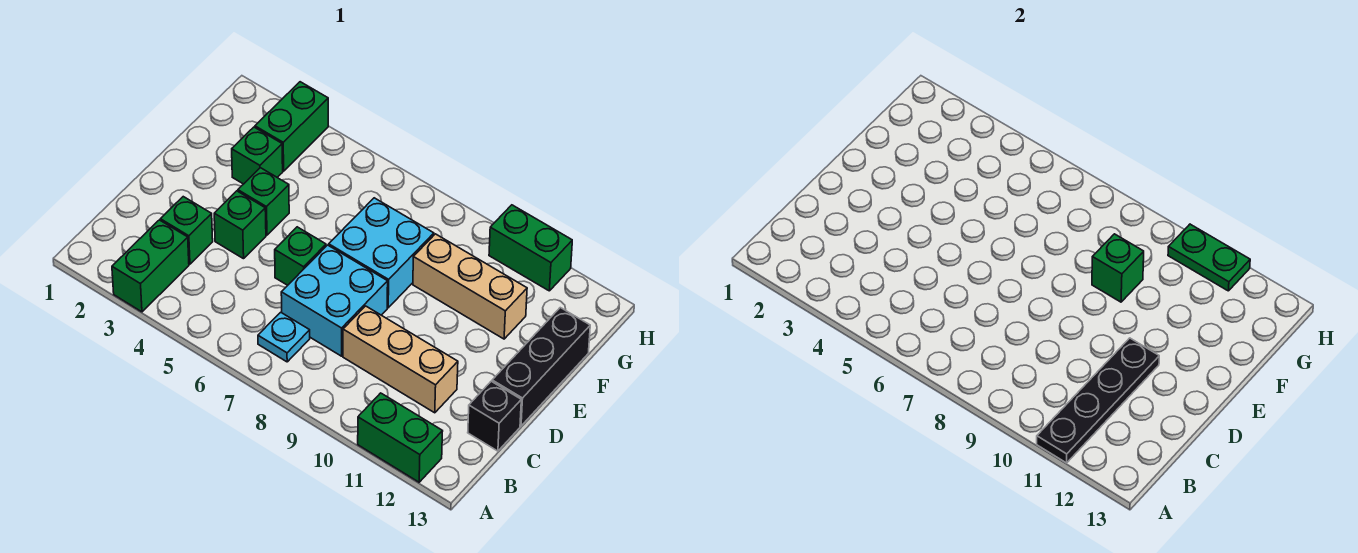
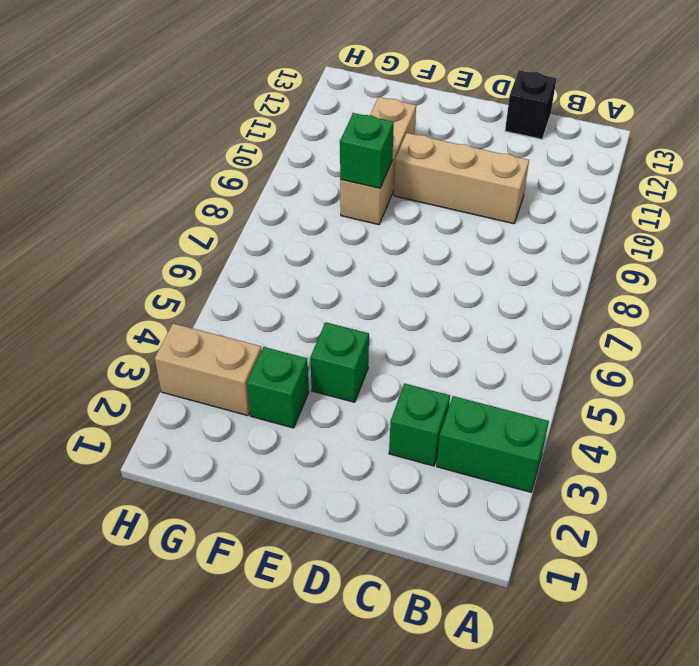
tan brick C10:E10 level 1 -> tan brick C9:C11 level 1
tan brick G3:H3 level 1 -> green brick G3:H3 level 1
none -> green brick A11:A12 level 1
none -> cyan plate B7 level 1
none -> cyan brick C7:D8 level 1

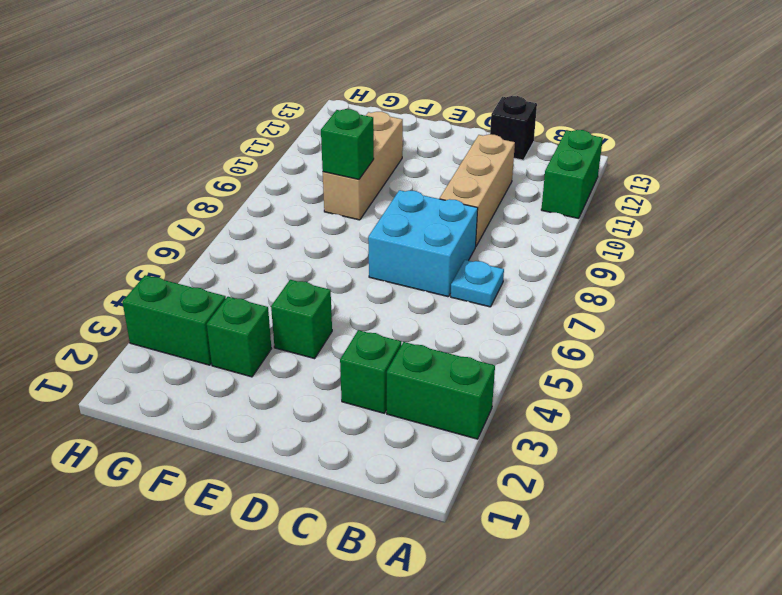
none -> green brick D4 level 1
none -> green brick D6 level 1
none -> black brick D13:F13 level 1

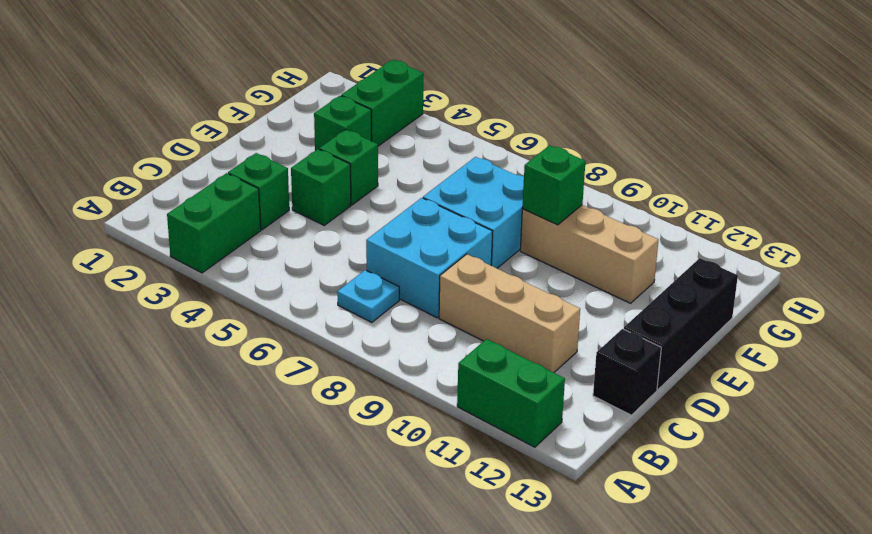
none -> green brick D6 level 1
none -> green brick H10:H11 level 1
none -> black plate A11:D11 level 2

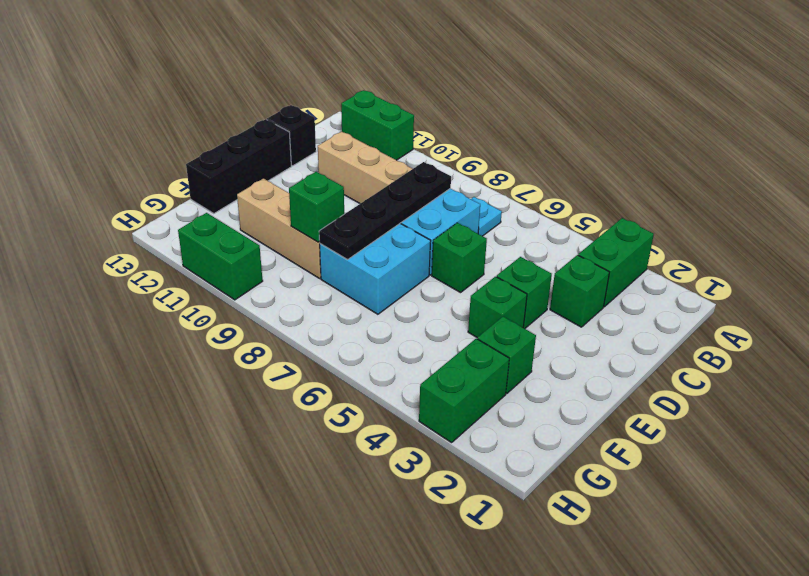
black plate C8:F8 level 2 -> black plate A11:D11 level 2
none -> green plate H10:H11 level 2

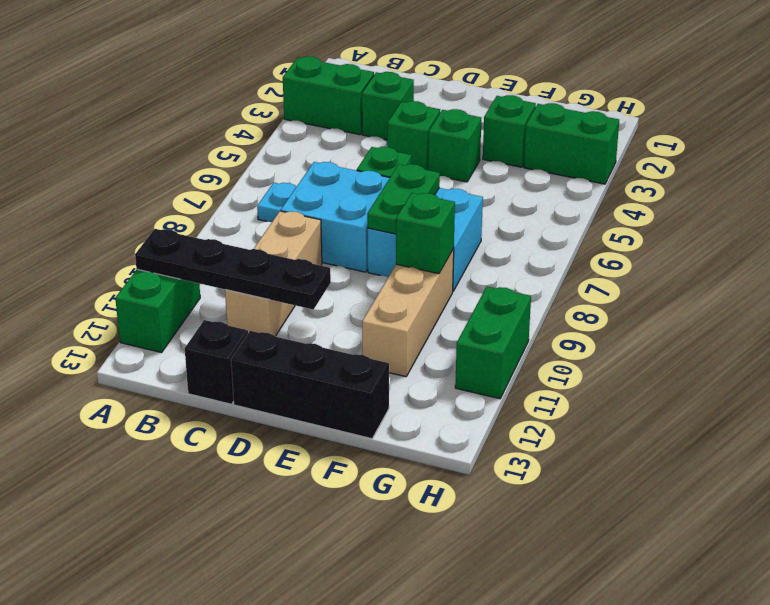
green plate E7:E8 level 2 -> green plate H10:H11 level 2

